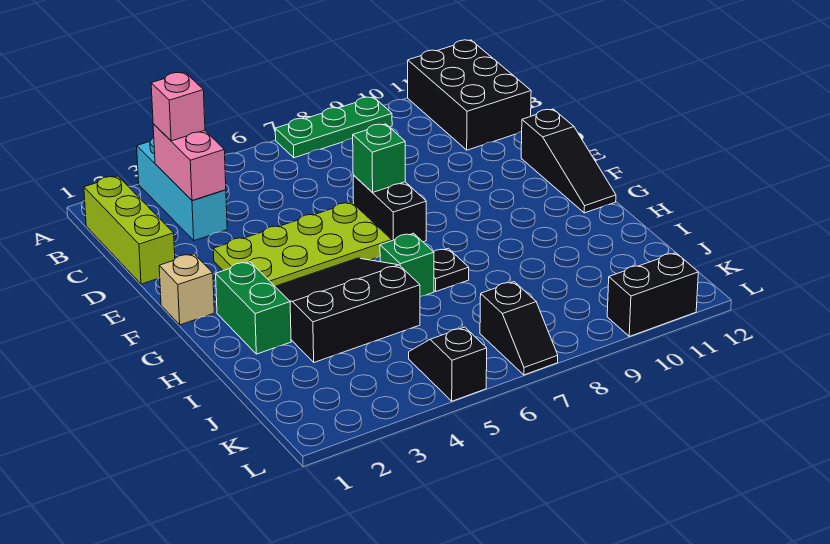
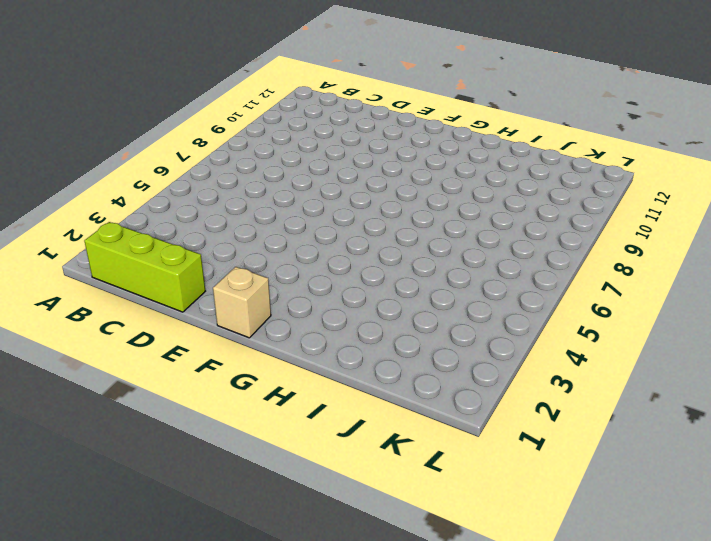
none -> cyan brick A3:C3 level 1
none -> green plate A7:A9 level 1
none -> black brick A11:C12 level 1

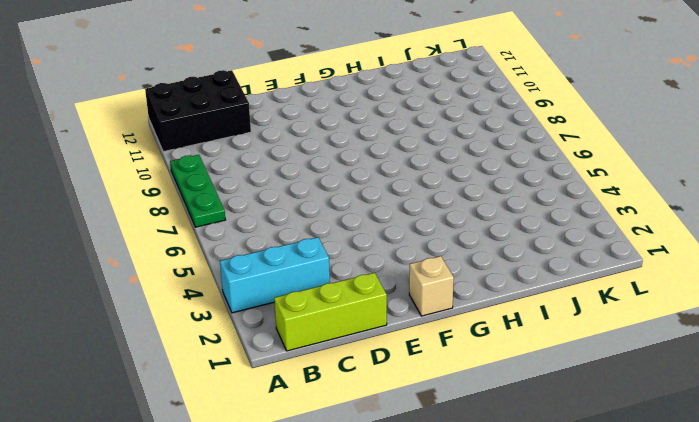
none -> lime plate E3:F6 level 1
none -> black brick E7:F7 level 1
none -> black slope E12:G12 level 1 top E

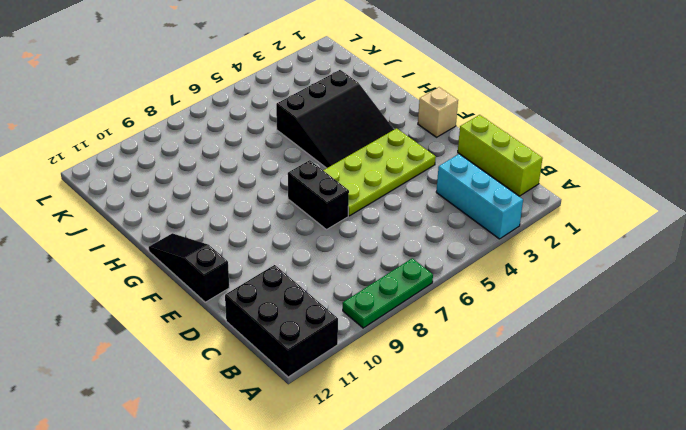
none -> green brick G2:H2 level 1
none -> green brick H6 level 1
none -> black plate H7 level 1

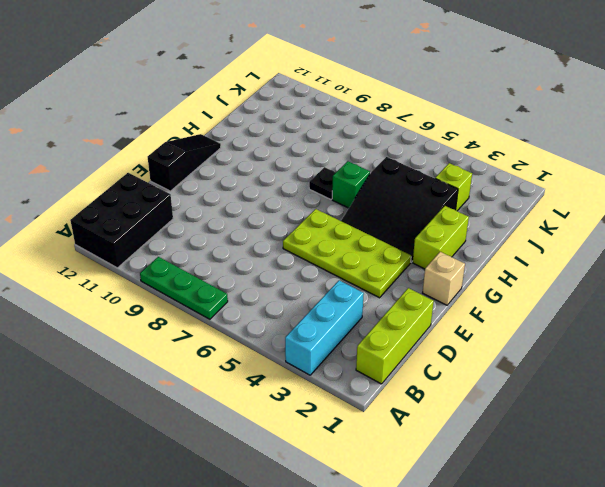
lime brick G2:H2 level 1 -> green brick G2:H2 level 1
lime brick J3 level 1 -> none
none -> black brick E7:F7 level 1
none -> black slope K5:L5 level 1 top L
none -> black slope K7:L7 level 1 top K

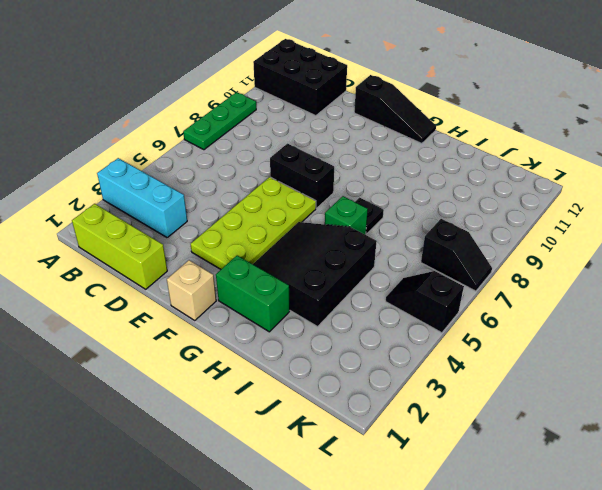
none -> black brick L10:L11 level 1
none -> pink brick B3:C3 level 2
none -> green brick E7 level 2

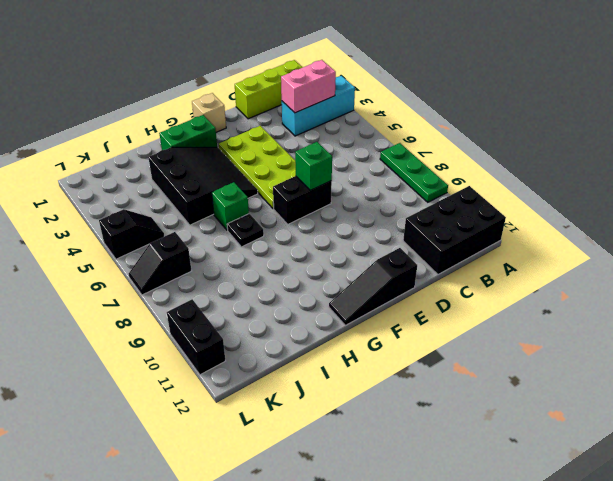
none -> pink brick B3 level 3

